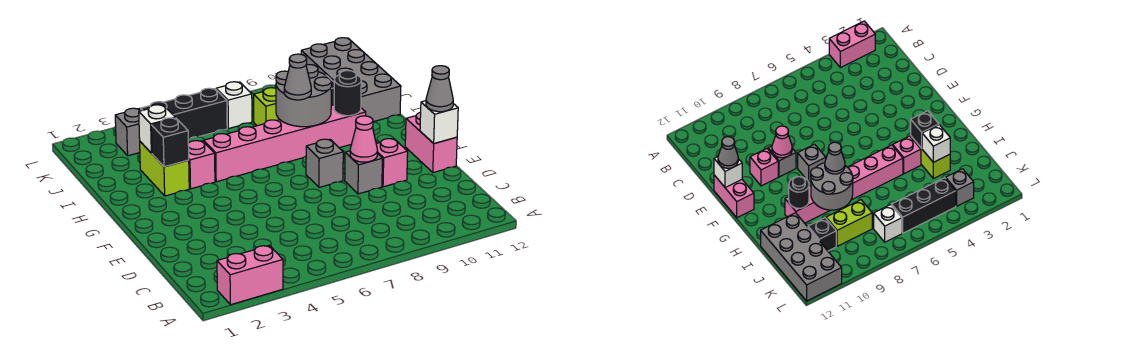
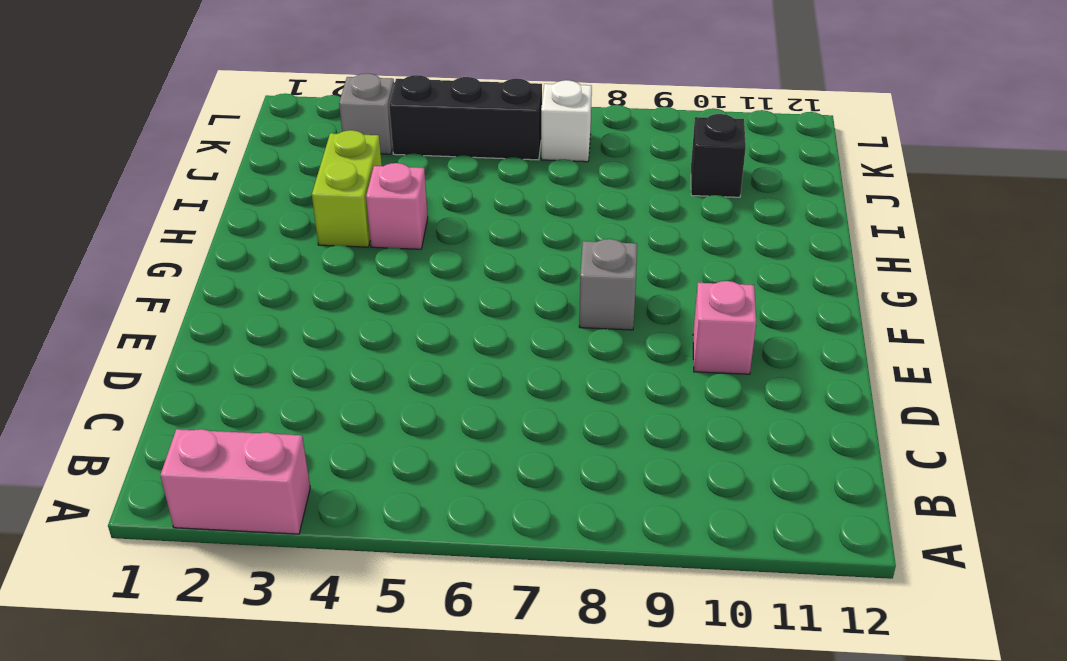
none -> grey brick E9 level 1
none -> pink brick E12:F12 level 1
none -> pink brick H5:H10 level 1

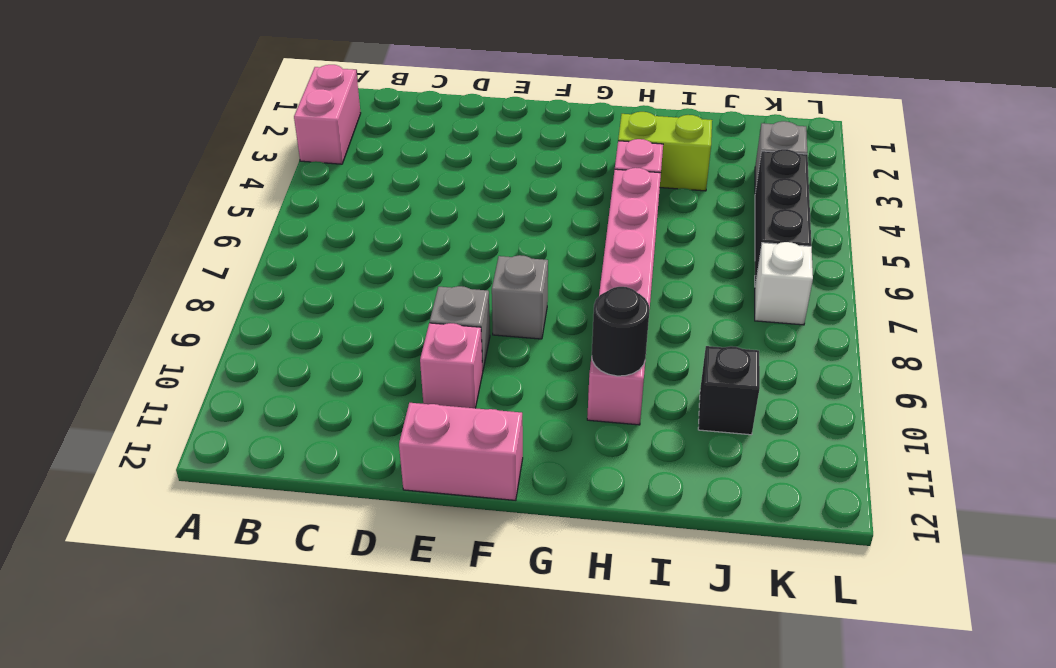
none -> grey brick I11:L12 level 1
none -> lime brick J8:J9 level 1
none -> pink cone E9 level 2

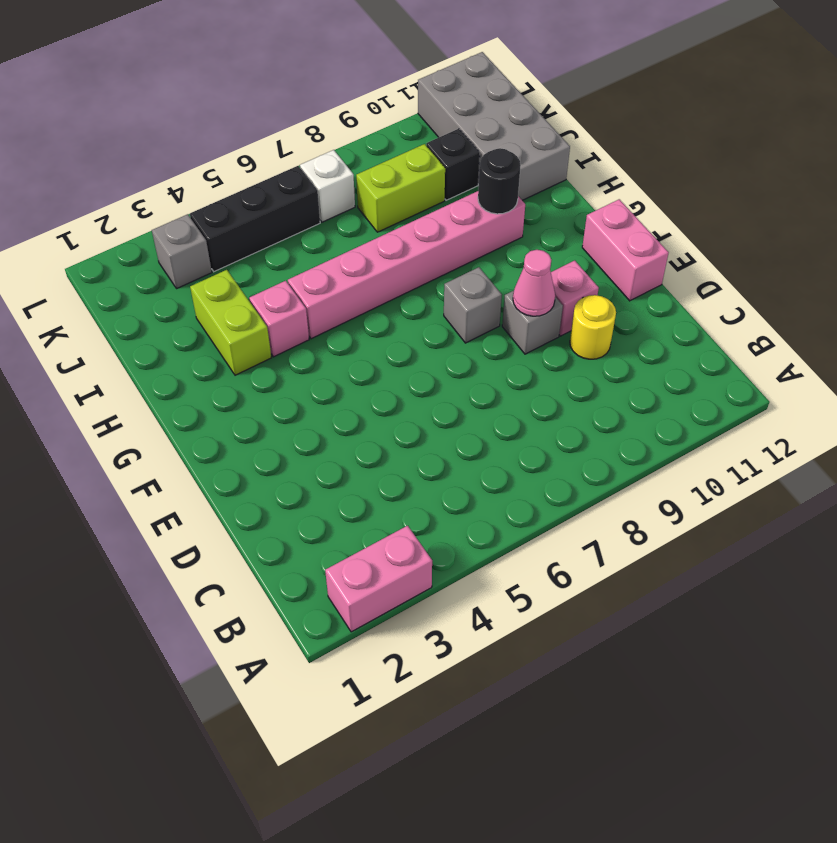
yellow round brick D10 level 1 -> none
none -> white brick E12 level 2
none -> black brick H3 level 2
none -> grey round brick H8:I9 level 2

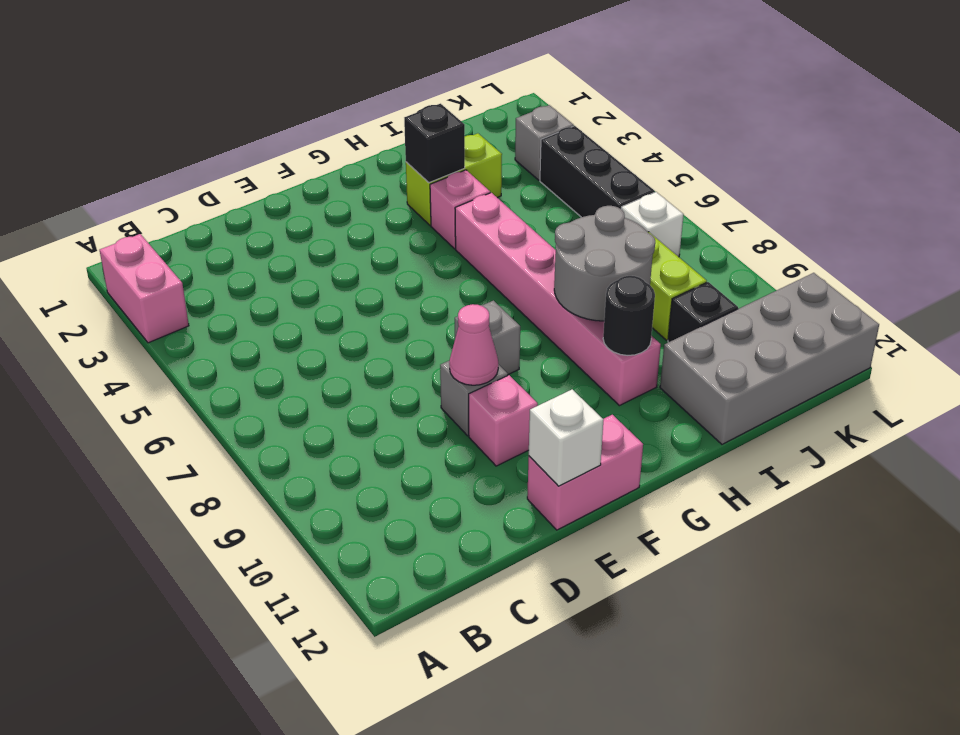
none -> white brick I3 level 2
none -> grey cone E12 level 3
none -> grey cone H8 level 3

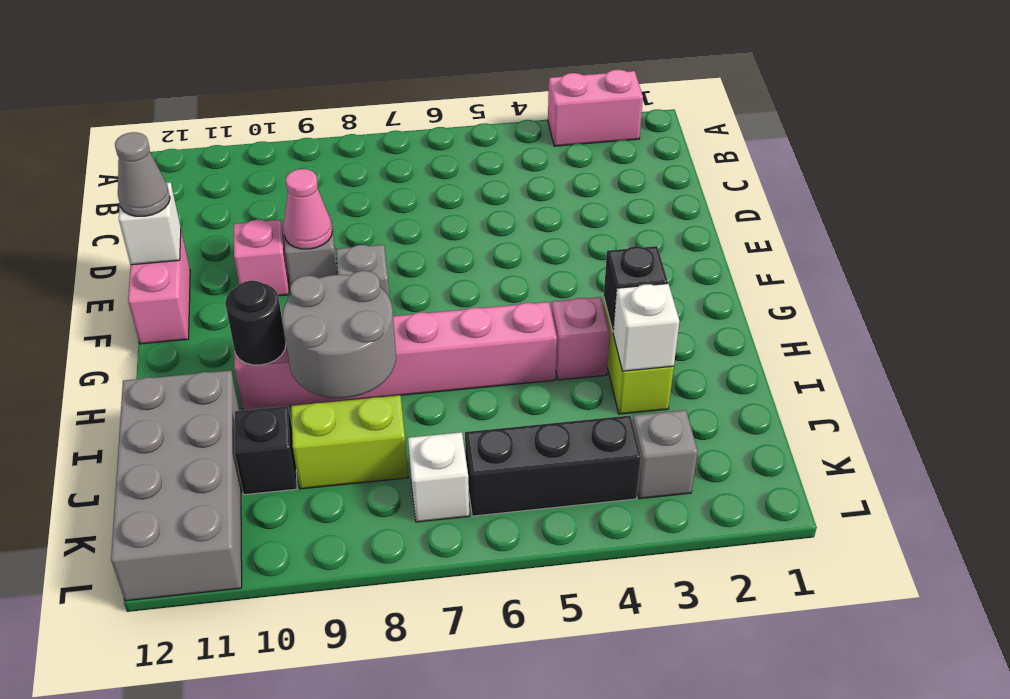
none -> grey cone H8 level 3

